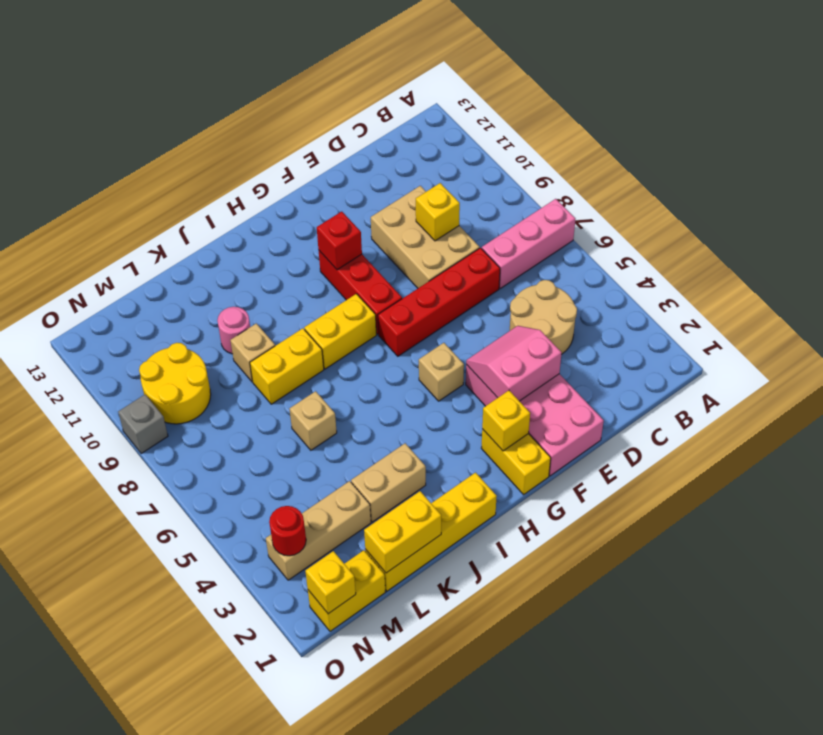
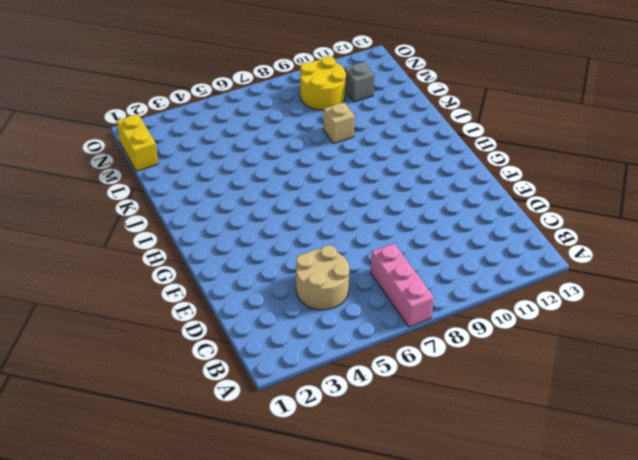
grey brick M11 level 1 -> grey brick O9 level 1
none -> red brick D7:G7 level 1
none -> tan brick D8:E10 level 1
none -> pink brick E1:F4 level 1

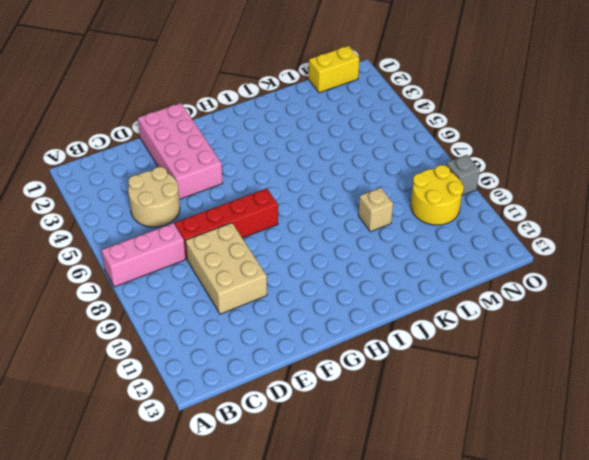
none -> yellow brick G1:G2 level 1
none -> tan brick G5 level 1
none -> red brick G8:G10 level 1

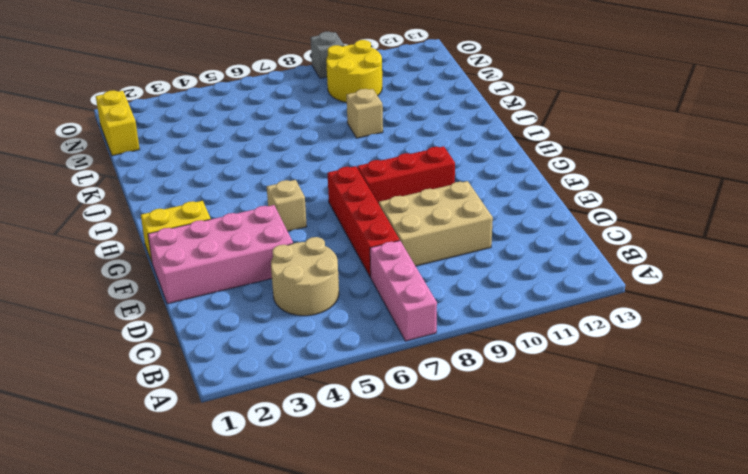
none -> yellow brick H8:I8 level 1
none -> yellow brick I1:L1 level 1
none -> tan brick J3:K3 level 1

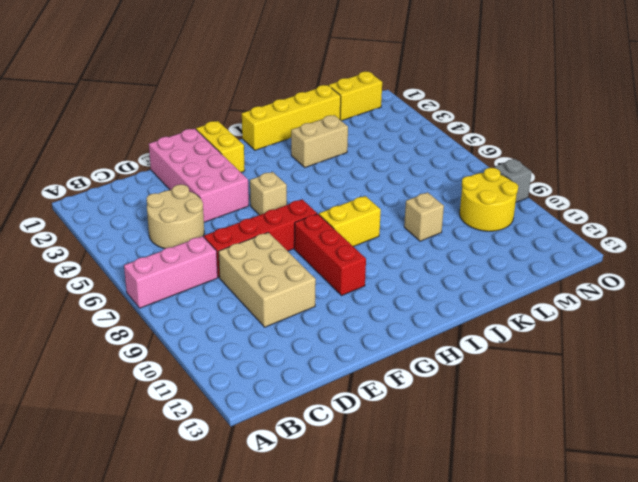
none -> yellow brick J8:K8 level 1
none -> tan brick K6 level 1
none -> pink round brick K10 level 1

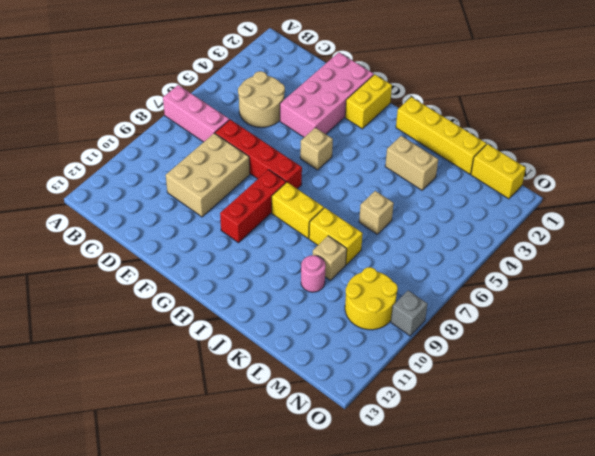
none -> tan brick L3:N3 level 1
none -> yellow brick D9 level 2
none -> pink slope E3:F4 level 2 top 3

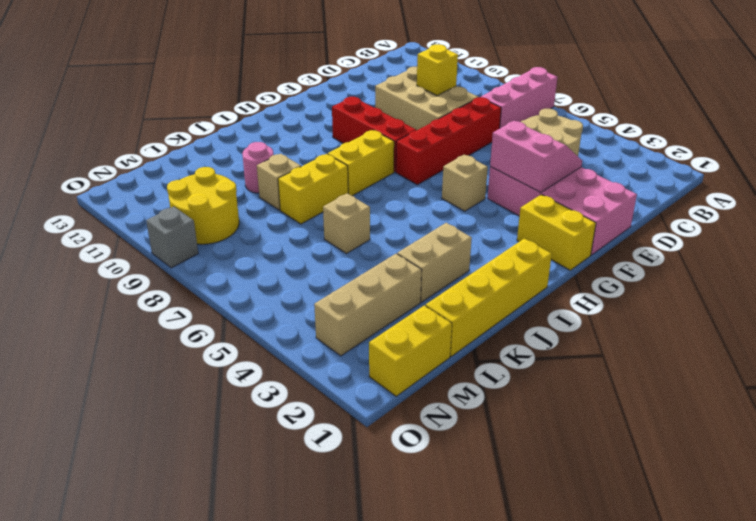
pink slope E3:F4 level 2 top F -> pink slope E3:F4 level 2 top 3
none -> yellow brick G2 level 2
none -> red brick G10 level 2
none -> yellow brick K1:L1 level 2

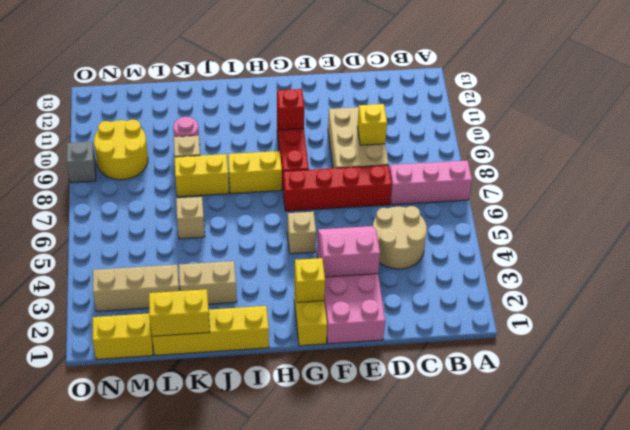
none -> yellow brick N1 level 2
none -> red round brick N3 level 2

